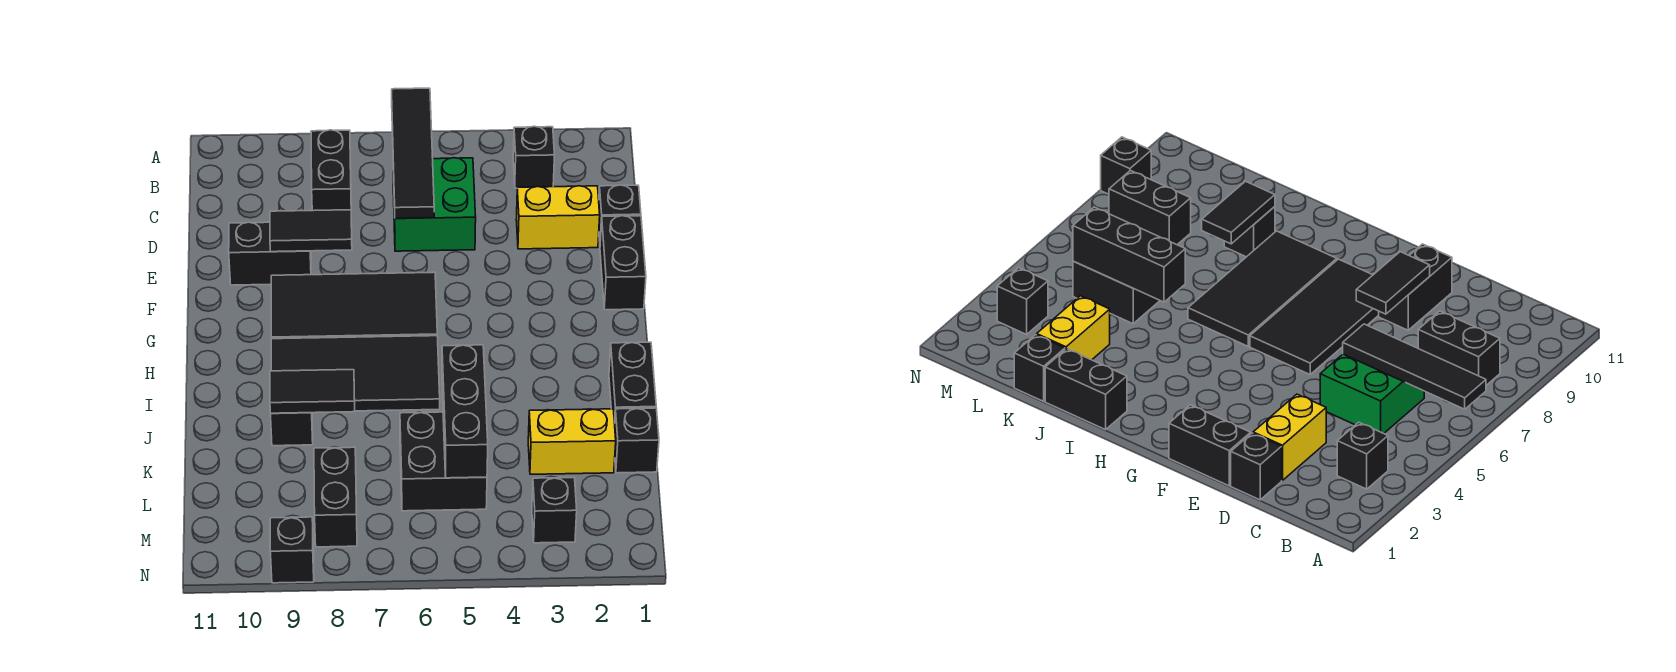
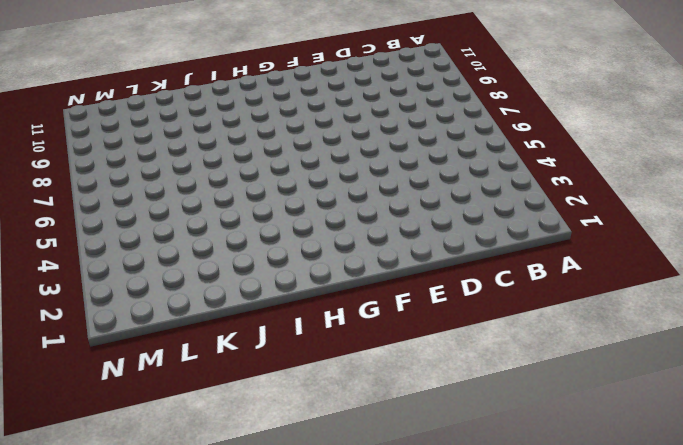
none -> black brick B3 level 1
none -> black brick B8:C8 level 1
none -> green brick C5:D6 level 1

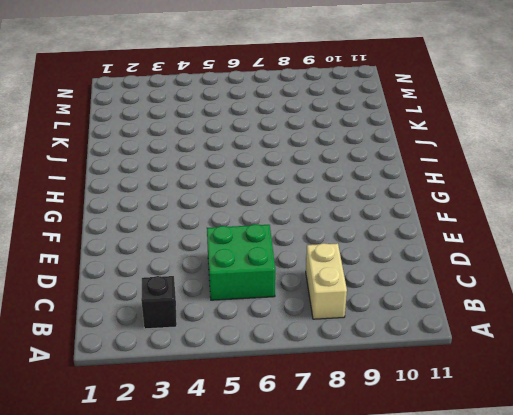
tan brick B8:C8 level 1 -> black brick B8:C8 level 1
none -> black brick D1 level 1
none -> yellow brick D2:D3 level 1
none -> black brick E1:F1 level 1

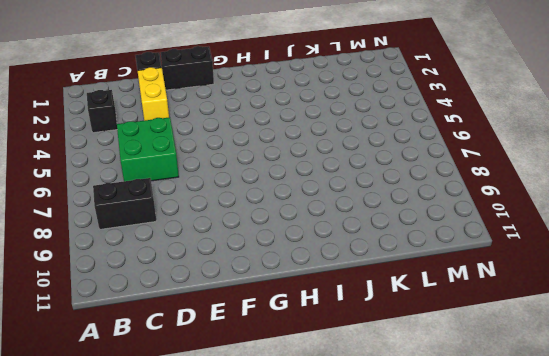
none -> black brick E9:E10 level 1
none -> black tile F6:G9 level 1
none -> black tile H6:I9 level 1

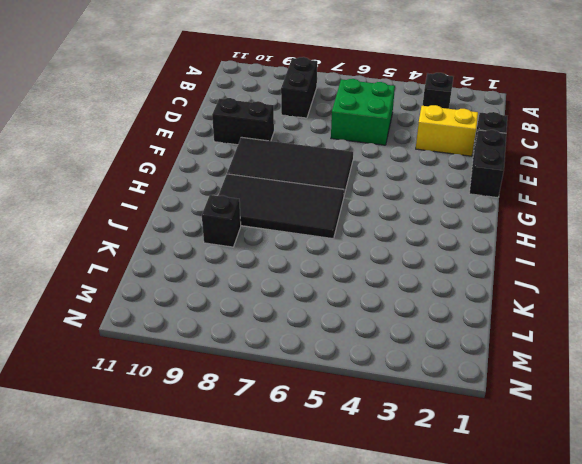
none -> black brick I1:J1 level 1
none -> black brick K1 level 1
none -> yellow brick K2:K3 level 1

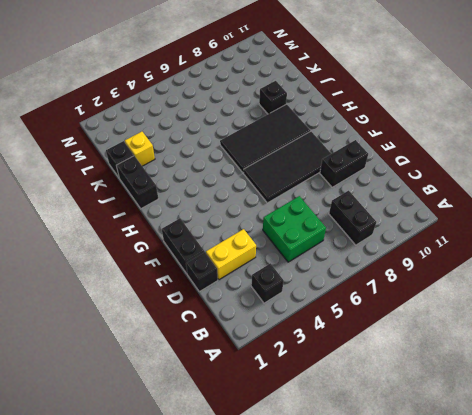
yellow brick K2 level 1 -> yellow brick K2:K3 level 1
none -> black brick K5:L6 level 1
none -> black brick L8:M8 level 1
none -> black brick M3 level 1

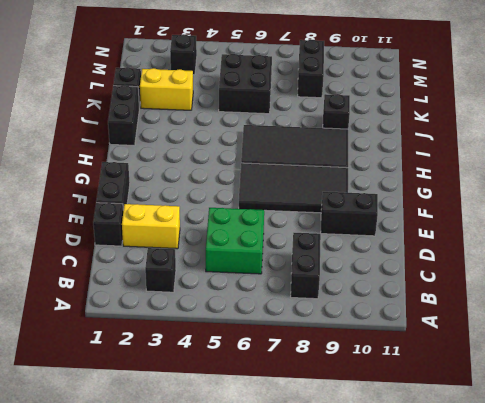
none -> black brick N9 level 1
none -> black tile A6:D6 level 2
none -> black tile E8:E9 level 2

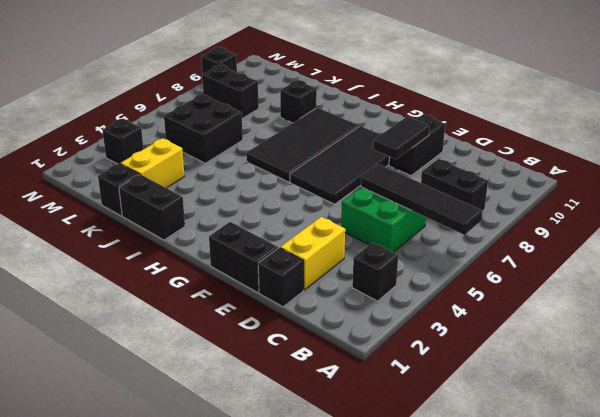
none -> black brick J5:L5 level 2
none -> black tile J8:J9 level 2

